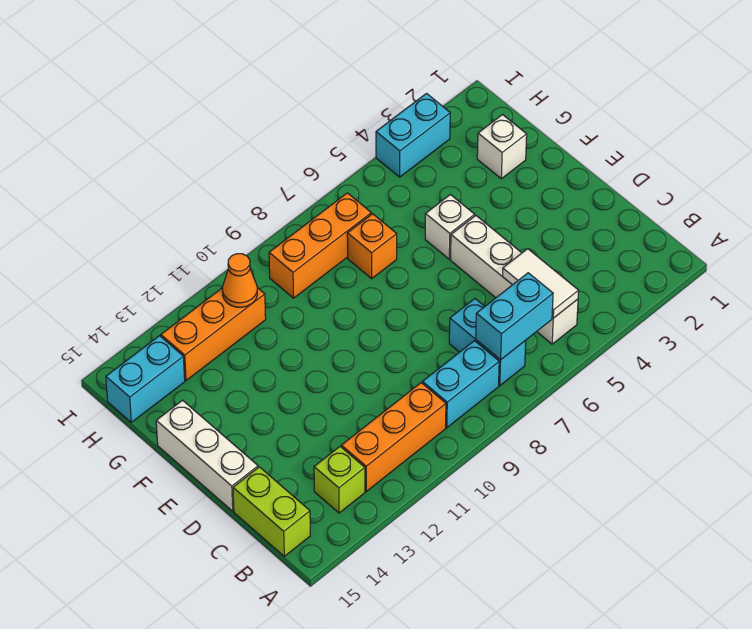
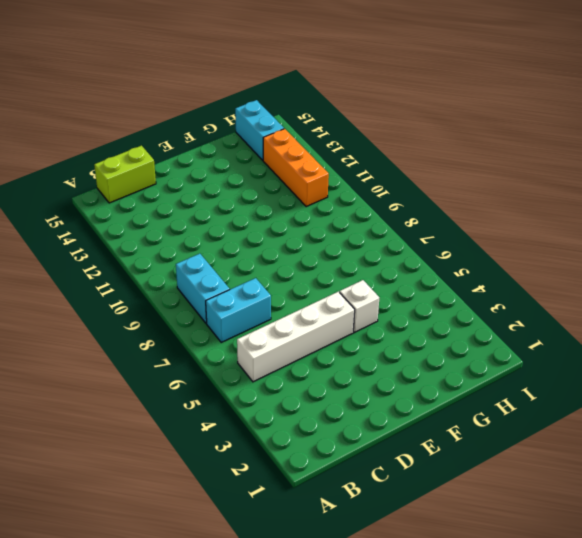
none -> orange brick B10:B12 level 1
none -> lime brick B13 level 1
none -> white brick D15:F15 level 1

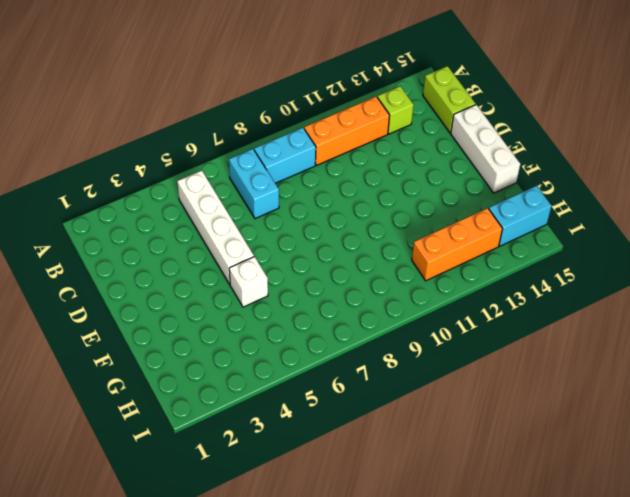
none -> white brick G2 level 1
none -> orange brick G7 level 1
none -> orange brick H7:H9 level 1

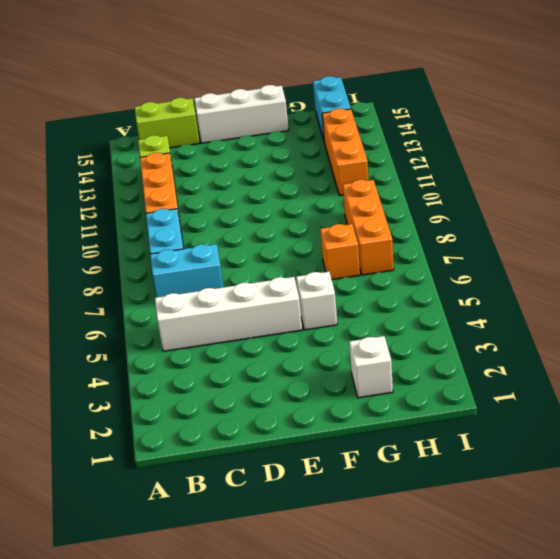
none -> cyan brick I3:I4 level 1
none -> white tile B5:C5 level 2
none -> cyan brick B6:B7 level 2

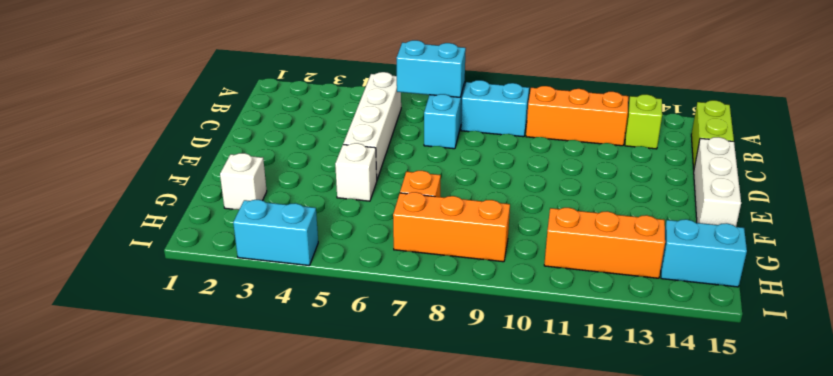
none -> white tile B5:C5 level 2
none -> orange cone H11 level 2

